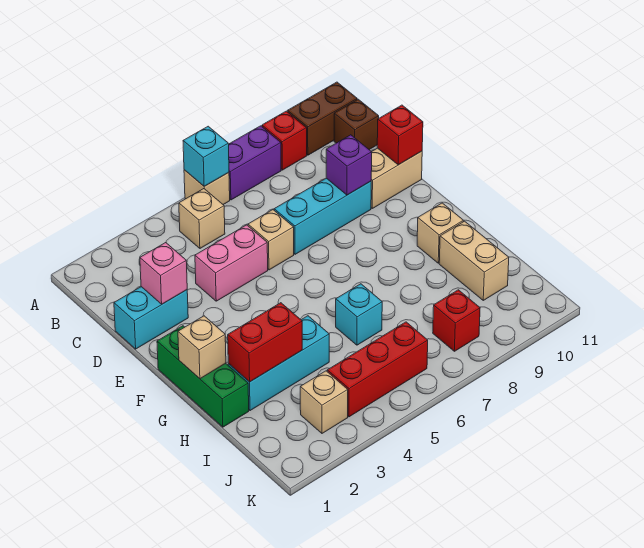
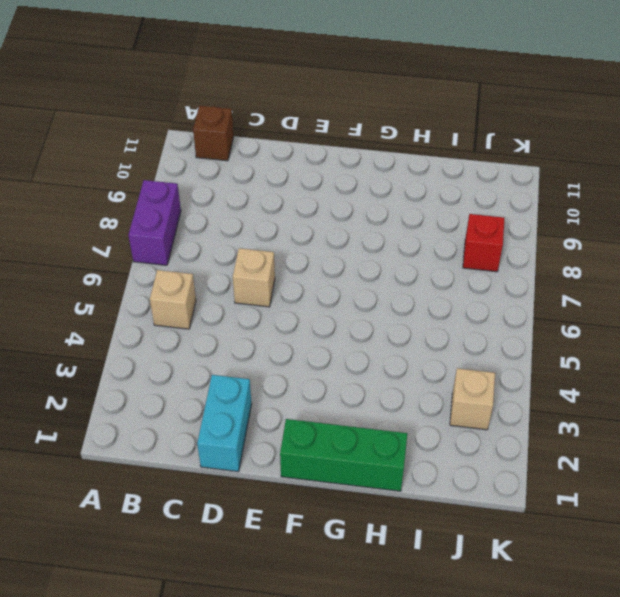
none -> tan brick A6 level 1
none -> red brick A9 level 1
none -> brown brick A10:A11 level 1

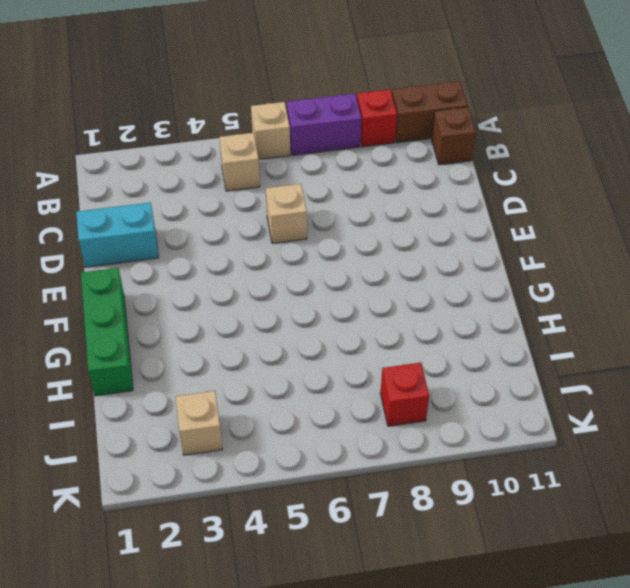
none -> pink brick D4:D5 level 1
none -> cyan brick D7:D9 level 1
none -> tan brick D10:D11 level 1

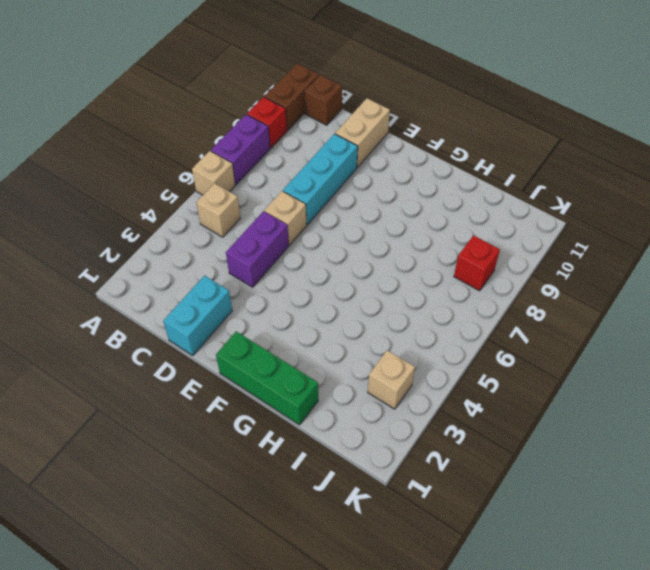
purple brick D4:D5 level 1 -> pink brick D4:D5 level 1
none -> tan brick G10 level 1
none -> cyan brick H2:H4 level 1
none -> cyan brick H6 level 1

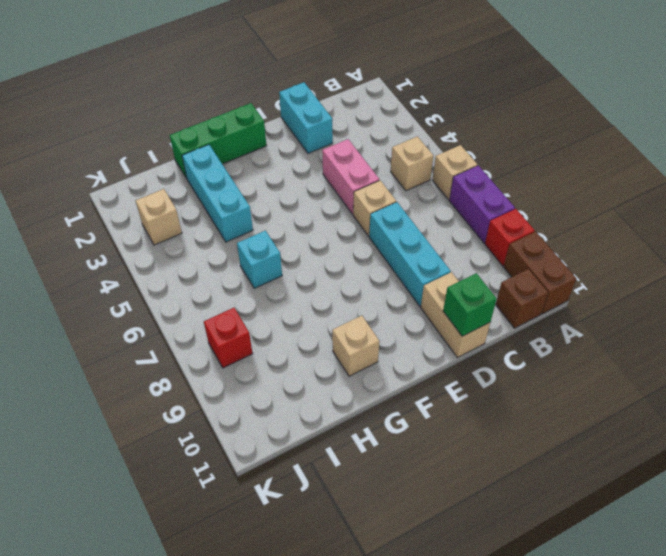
green brick D11 level 2 -> red brick D11 level 2
none -> tan brick H10:I10 level 1
none -> red brick J4:J6 level 1
none -> cyan brick A6 level 2

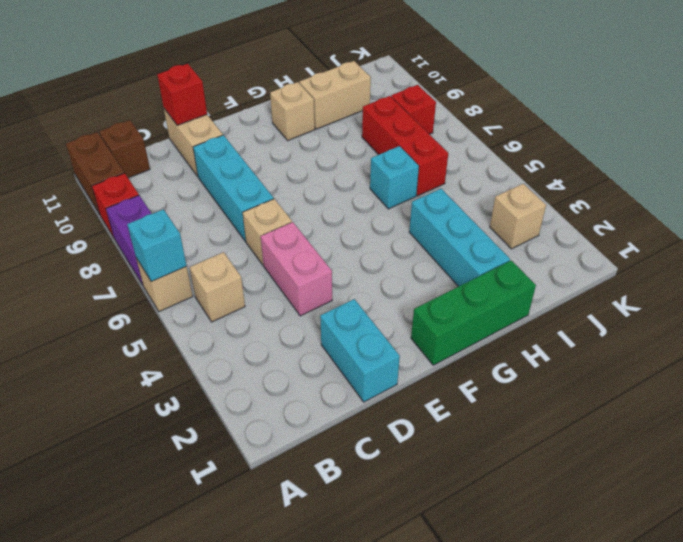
red brick I6:I8 level 1 -> red brick J4:J6 level 1
none -> pink brick D2 level 2
none -> purple brick D9 level 2
none -> tan brick G1 level 2

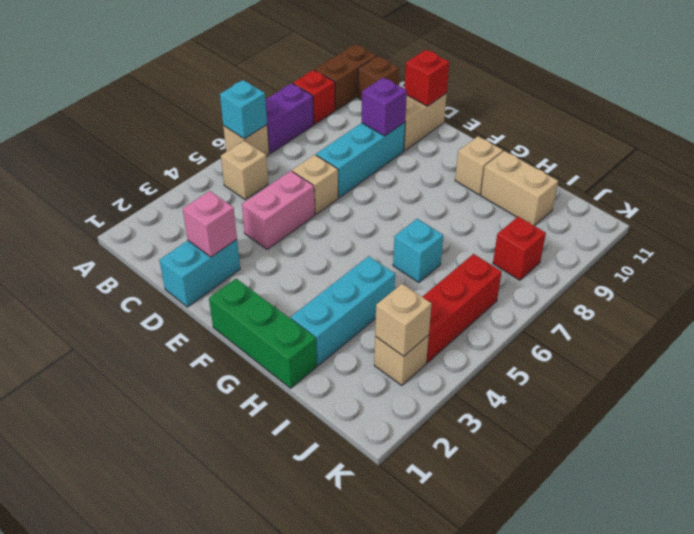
tan brick J3 level 2 -> tan brick G1 level 2
none -> red brick H2:H3 level 2

